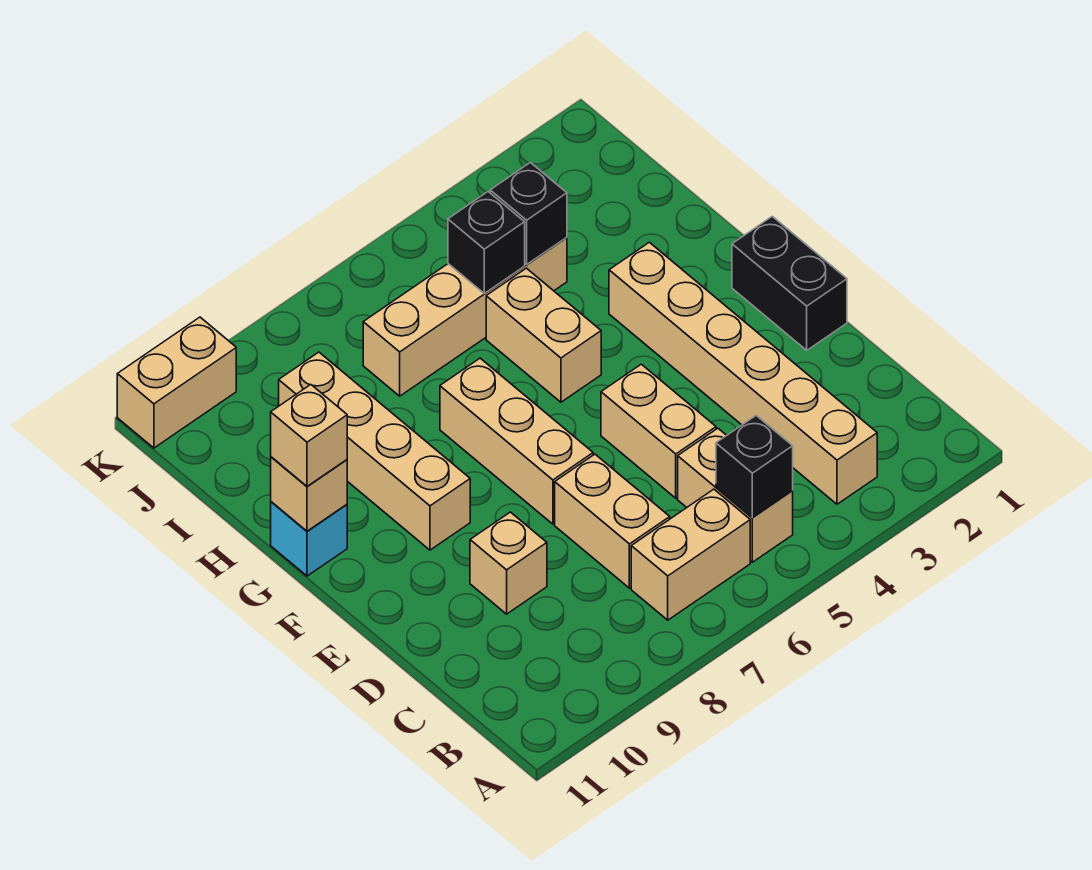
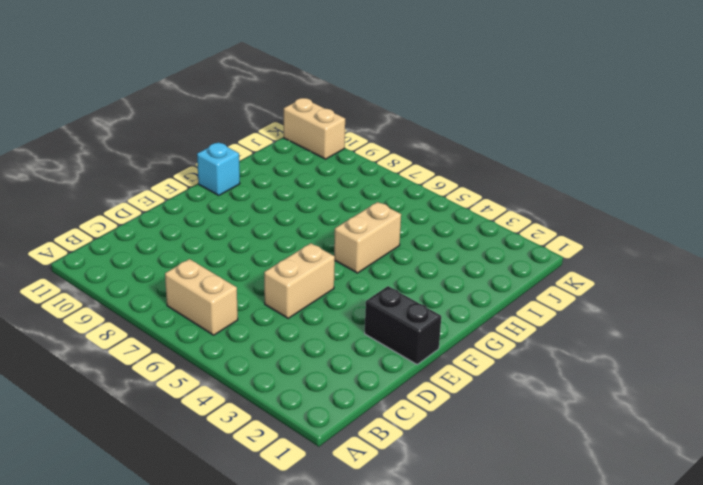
black brick E1:E2 level 1 -> black brick E1:F1 level 1
none -> tan brick B3:G3 level 1
none -> tan brick B5:C5 level 1
none -> tan brick C7:D7 level 1

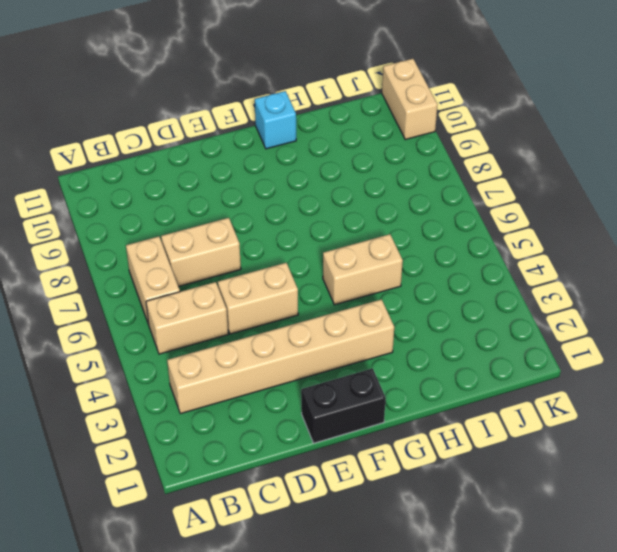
none -> tan brick D9 level 1
none -> tan brick E7:G7 level 1
none -> tan brick F9:I9 level 1

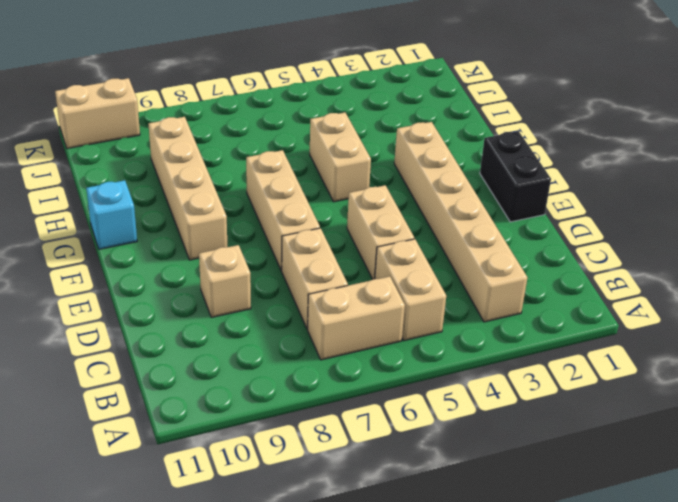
none -> tan brick I4:I7 level 1
none -> black brick B5 level 2
none -> tan brick G11 level 2

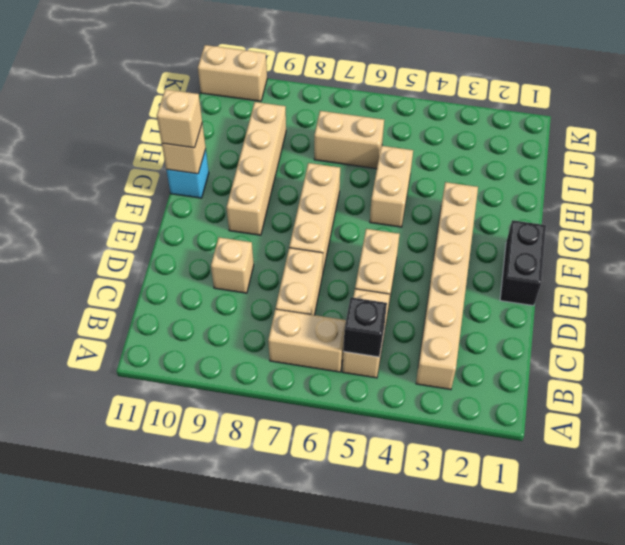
tan brick I6:I7 level 1 -> tan brick I4:I7 level 1
none -> black brick I4 level 2
none -> black brick I5 level 2

